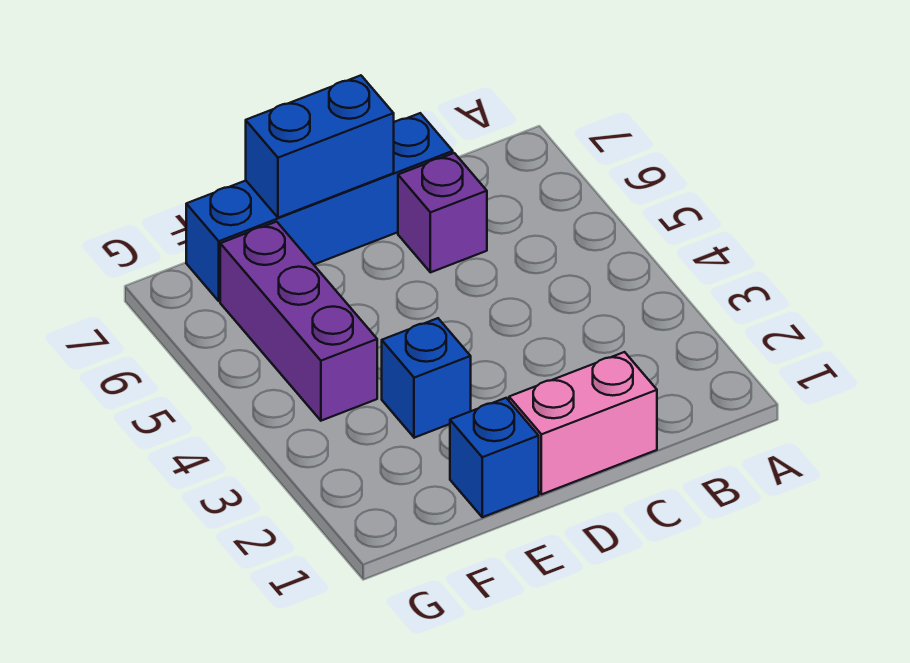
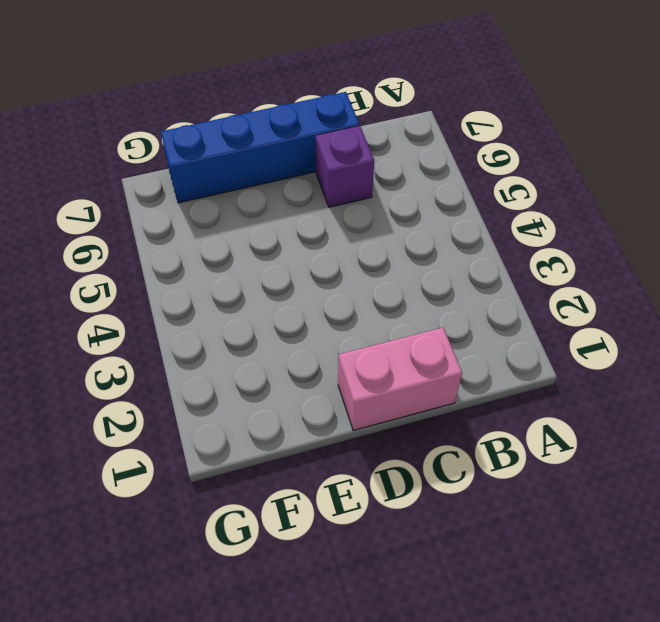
none -> blue brick E1 level 1
none -> blue brick E3 level 1

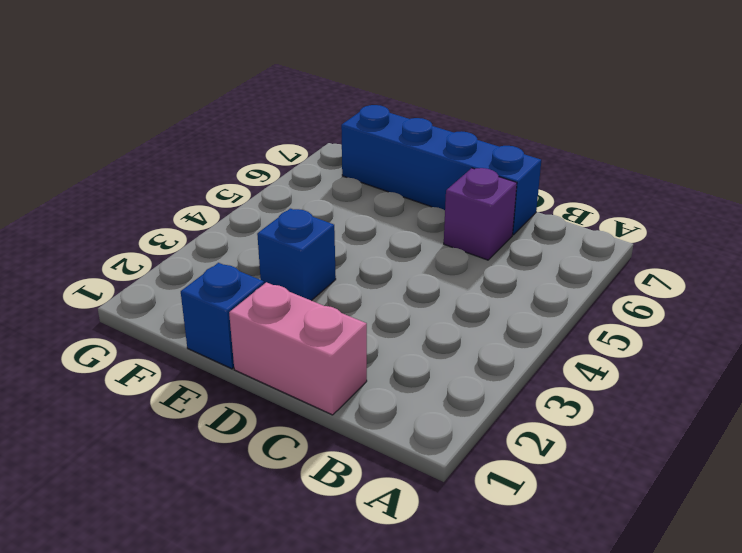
none -> purple brick F4:F6 level 1
none -> blue brick D7:E7 level 2

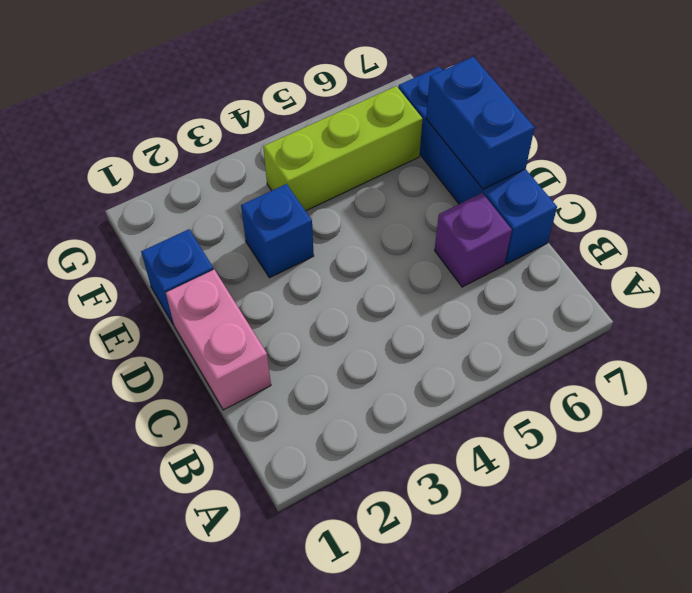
lime brick F4:F6 level 1 -> purple brick F4:F6 level 1

